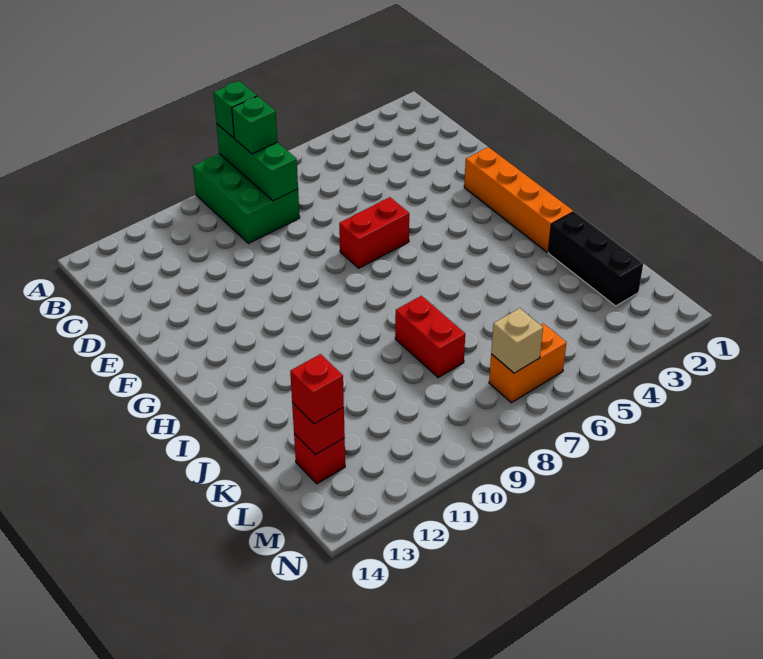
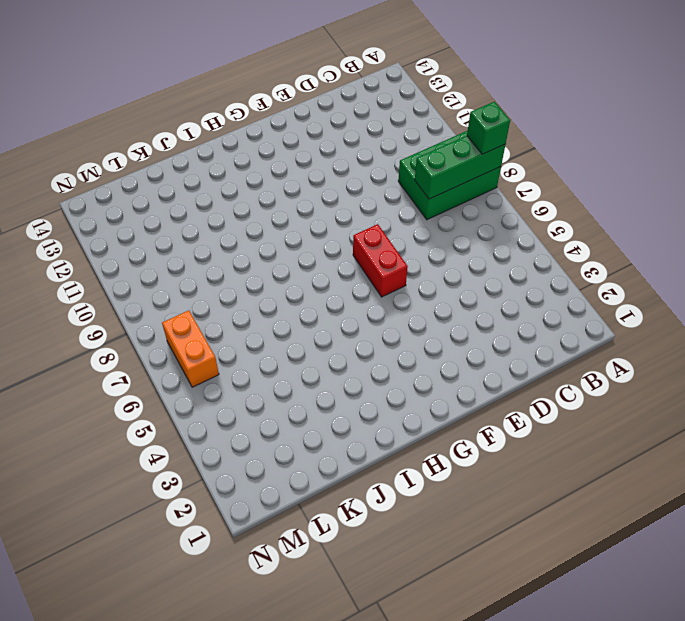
none -> orange brick F2:I2 level 1
none -> black brick J2:L2 level 1
none -> red brick J8:K8 level 1

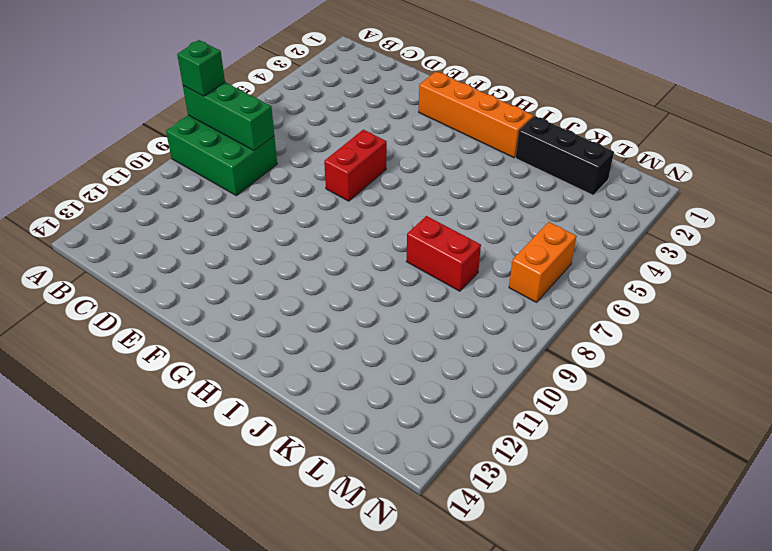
none -> red brick L13 level 1
none -> red brick L13 level 2
none -> tan brick M7 level 2

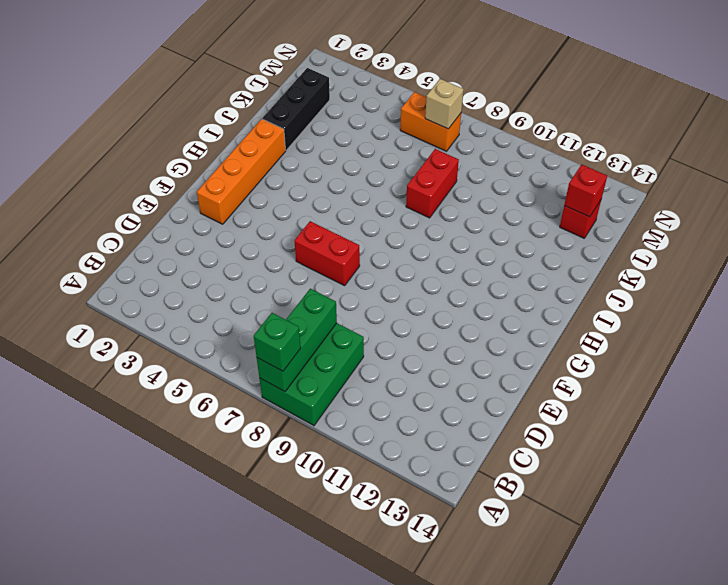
none -> green brick B8 level 3
none -> red brick L13 level 3

